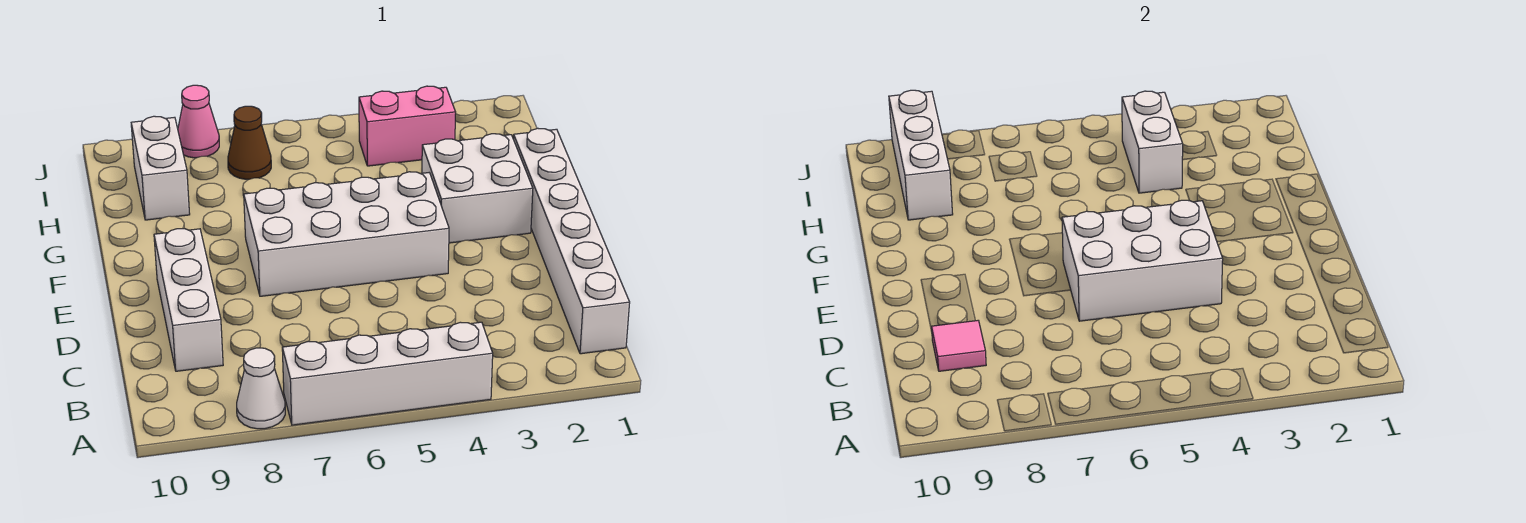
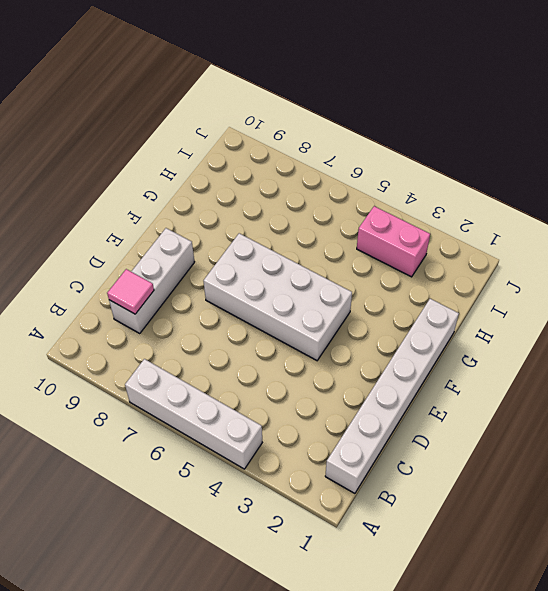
none -> white cone A8 level 1
none -> white brick F2:G3 level 1
none -> white brick H9:I9 level 1

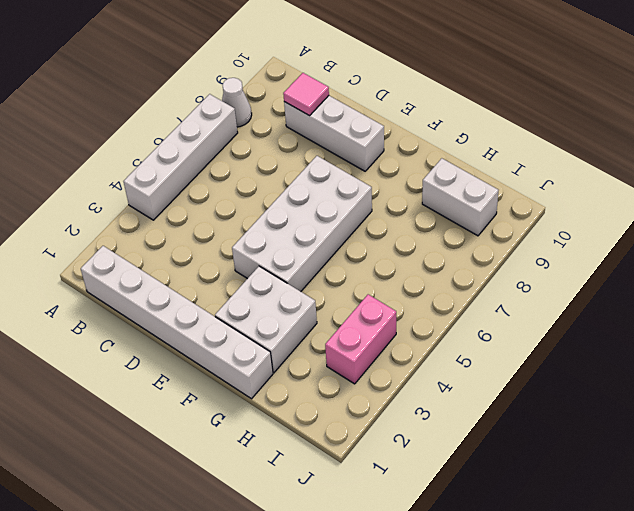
none -> brown cone I7 level 1
none -> pink cone J8 level 1
none -> white brick D4:E6 level 2

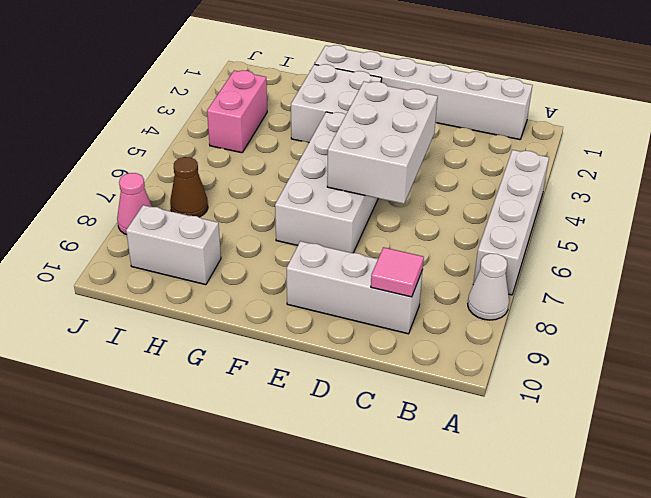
none -> white brick H4:I4 level 2
none -> white brick H9:J9 level 2

